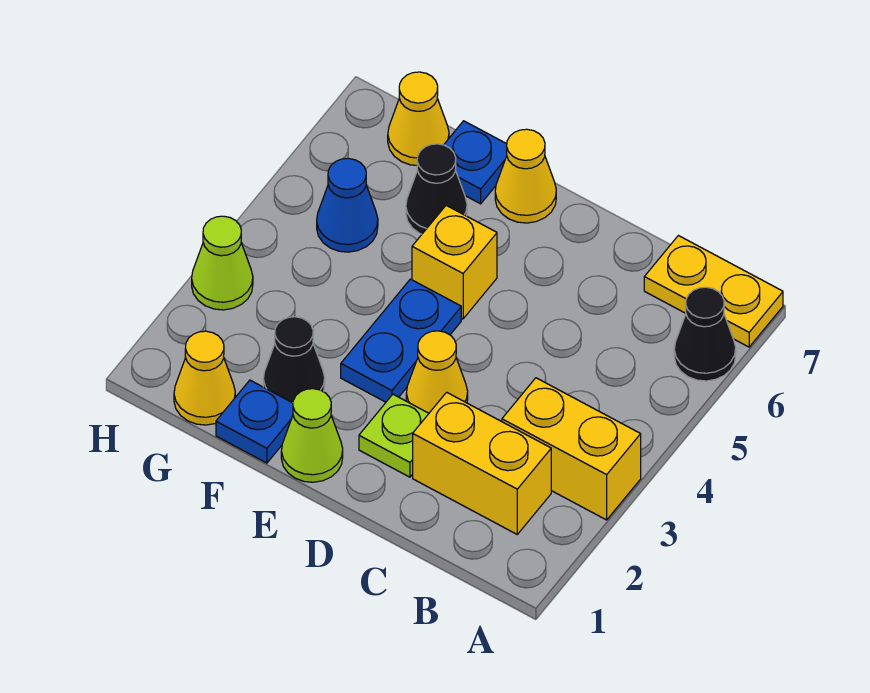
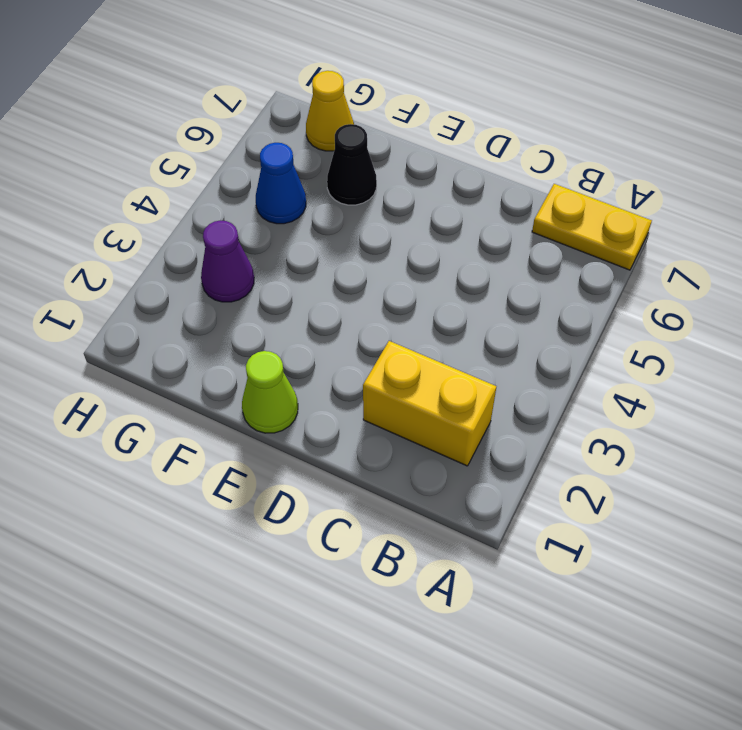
purple cone G3 level 1 -> none
none -> yellow brick A3:B3 level 1
none -> black cone A6 level 1
none -> lime plate D2 level 1

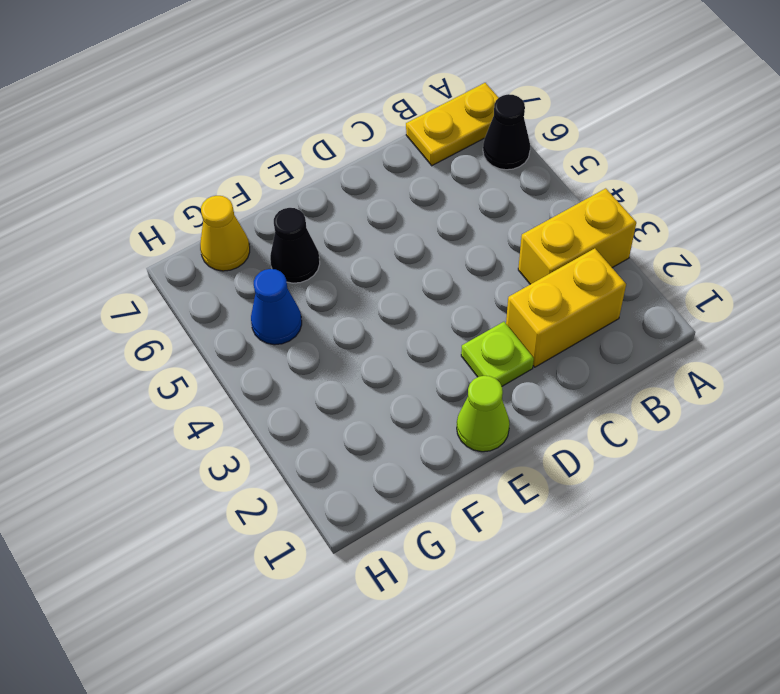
none -> yellow cone D3 level 1
none -> blue plate E3:E4 level 1
none -> yellow brick E5 level 1

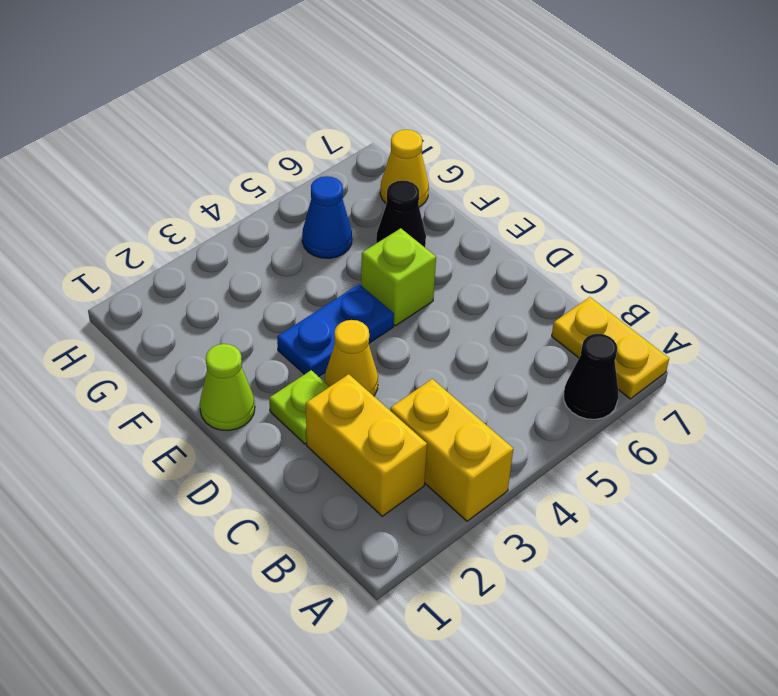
lime brick E5 level 1 -> yellow brick E5 level 1
none -> yellow cone E7 level 1
none -> blue plate F1 level 1
none -> black cone F2 level 1

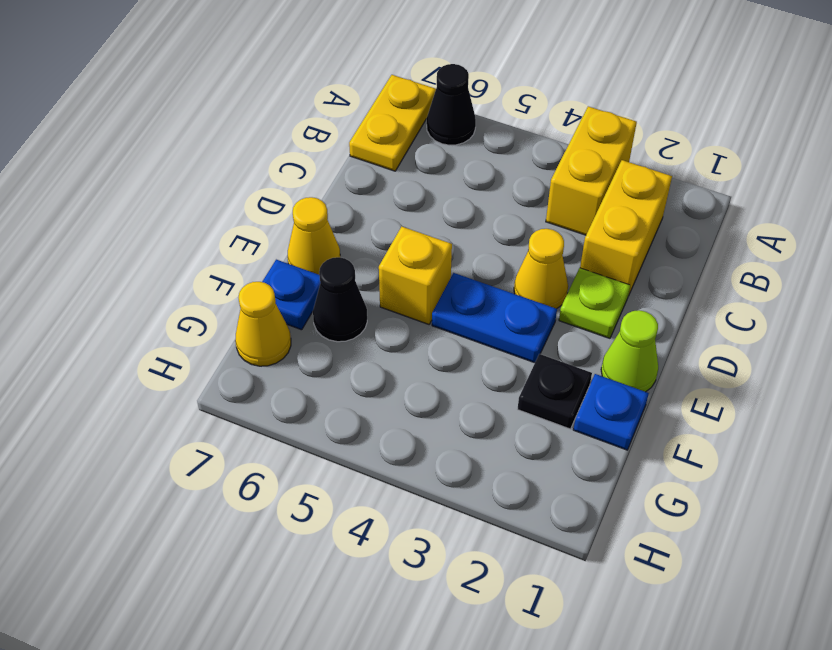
black plate F2 level 1 -> black cone F2 level 1
none -> yellow cone G1 level 1
none -> blue cone G5 level 1
none -> lime cone H3 level 1

